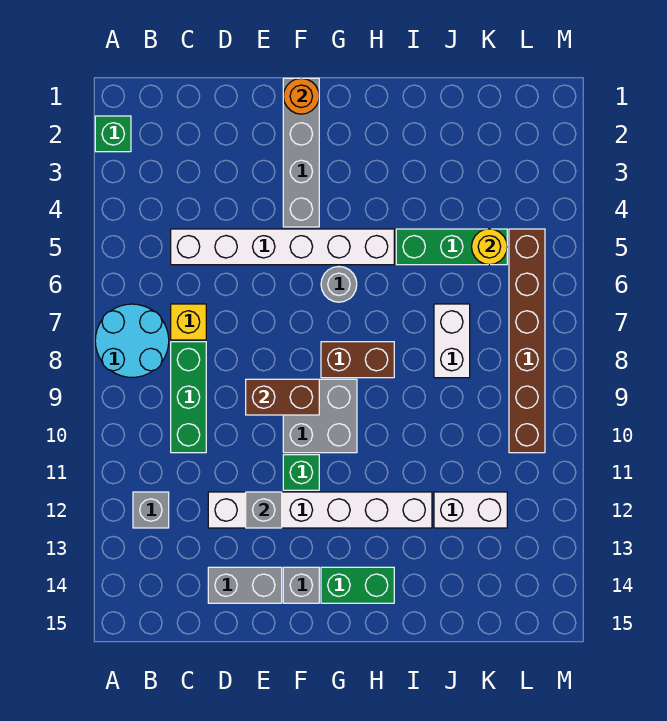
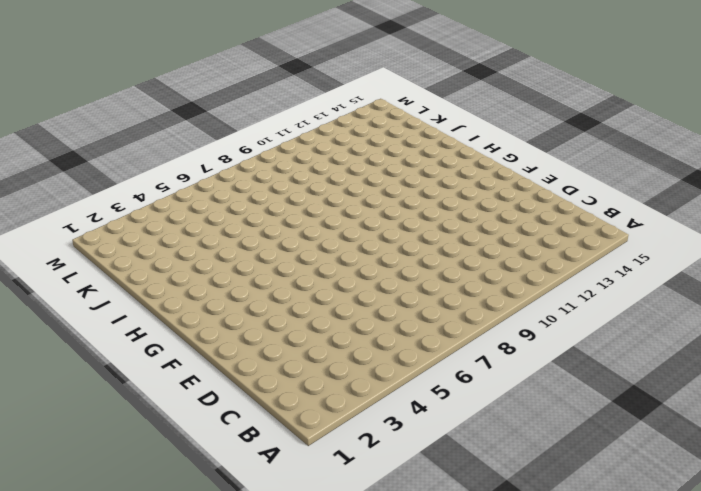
none -> green brick A2 level 1
none -> cyan round brick A7:B8 level 1
none -> grey brick B12 level 1

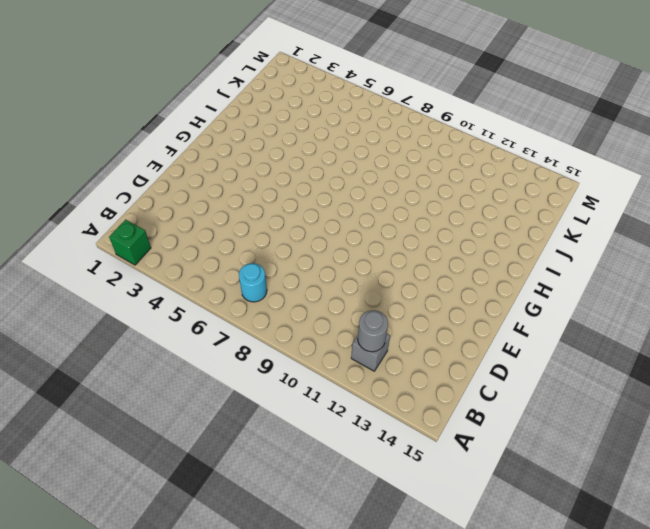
cyan round brick B7 level 1 -> cyan round brick A7:B8 level 1
grey round brick B12 level 2 -> grey round brick G6 level 1
none -> white brick C5:H5 level 1
none -> yellow brick C7 level 1
none -> green brick C8:C10 level 1

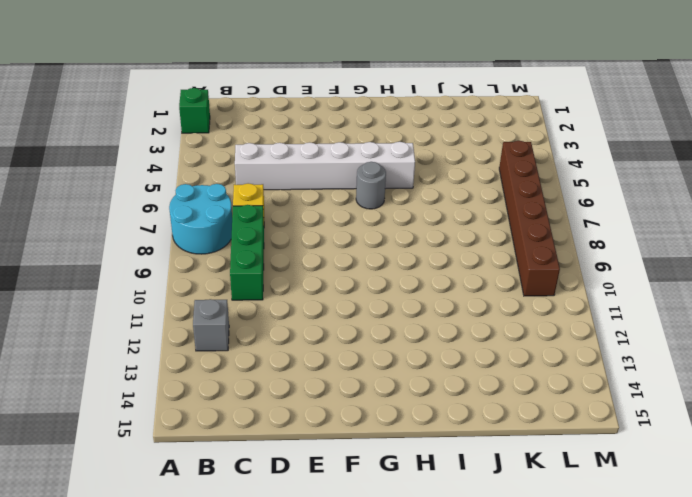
none -> white brick D12:I12 level 1
none -> grey brick D14:E14 level 1
none -> grey brick F1:F4 level 1

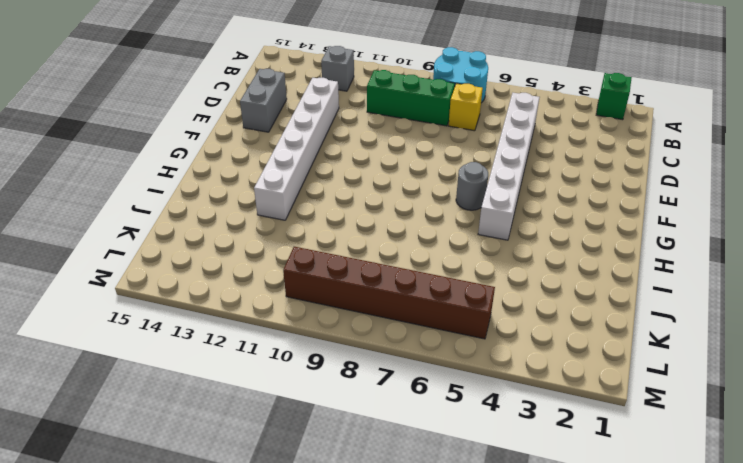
none -> grey brick F1:F4 level 1
none -> grey brick F9:G10 level 1
none -> green brick F11 level 1

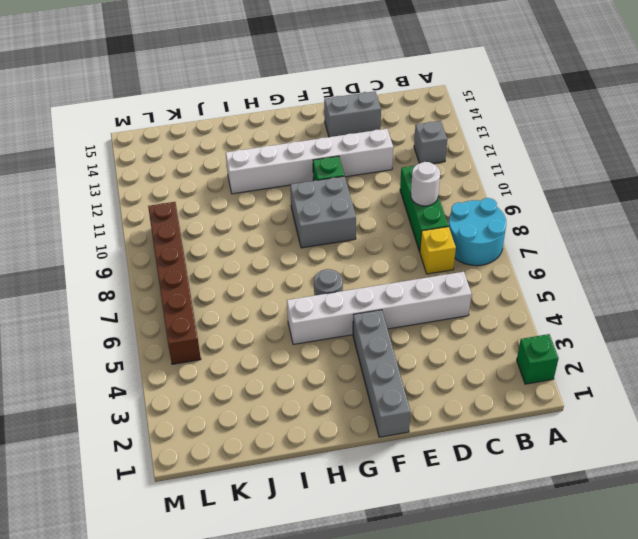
white round brick C9 level 2 -> none
none -> grey brick F14 level 1
none -> brown brick G8:H8 level 1
none -> green brick G14:H14 level 1

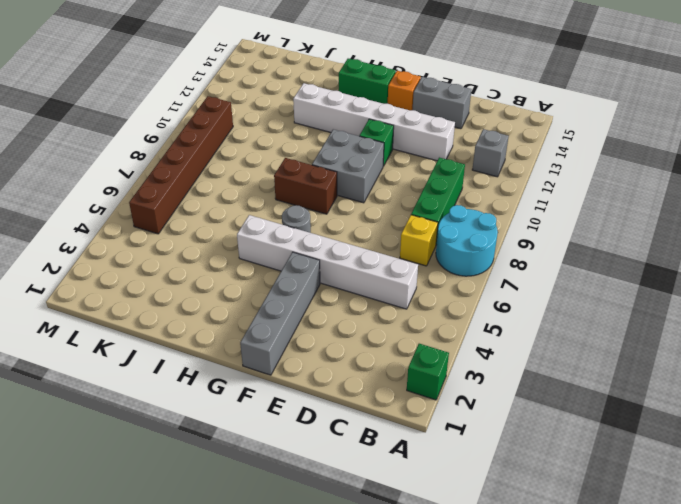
orange brick F14 level 1 -> grey brick F14 level 1
none -> green brick I5:K5 level 1
none -> white brick J7:J8 level 1
none -> white brick J12:K12 level 1

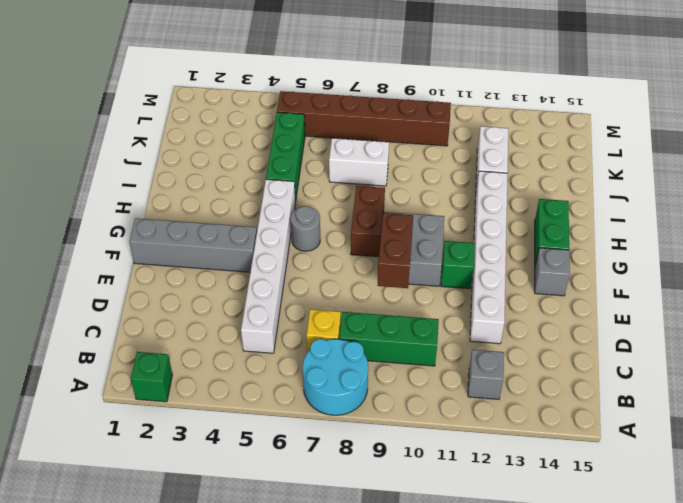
none -> grey brick D14:E14 level 1
none -> grey brick E12 level 2
none -> orange round brick F1 level 2

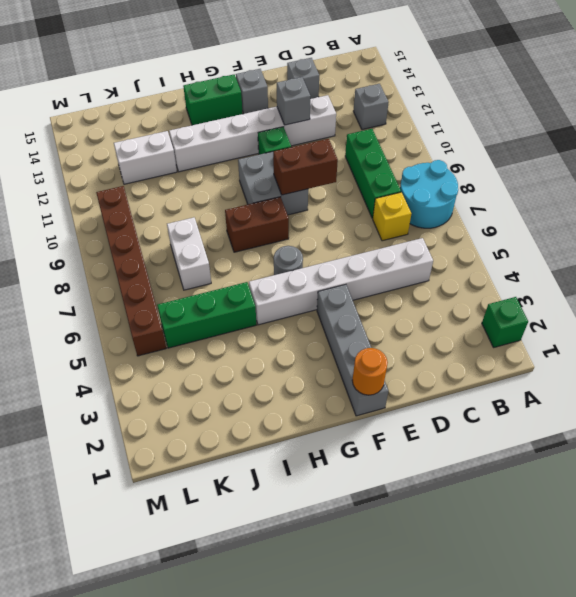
grey brick D14 level 1 -> grey brick D14:E14 level 1
none -> yellow round brick K5 level 2

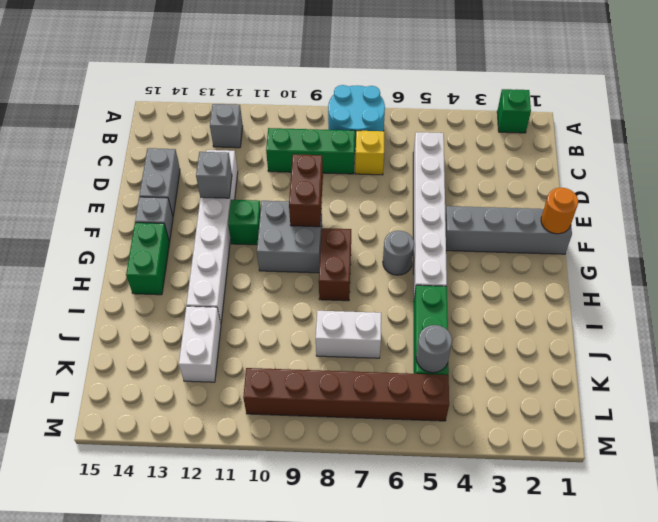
grey round brick K5 level 2 -> yellow round brick K5 level 2

